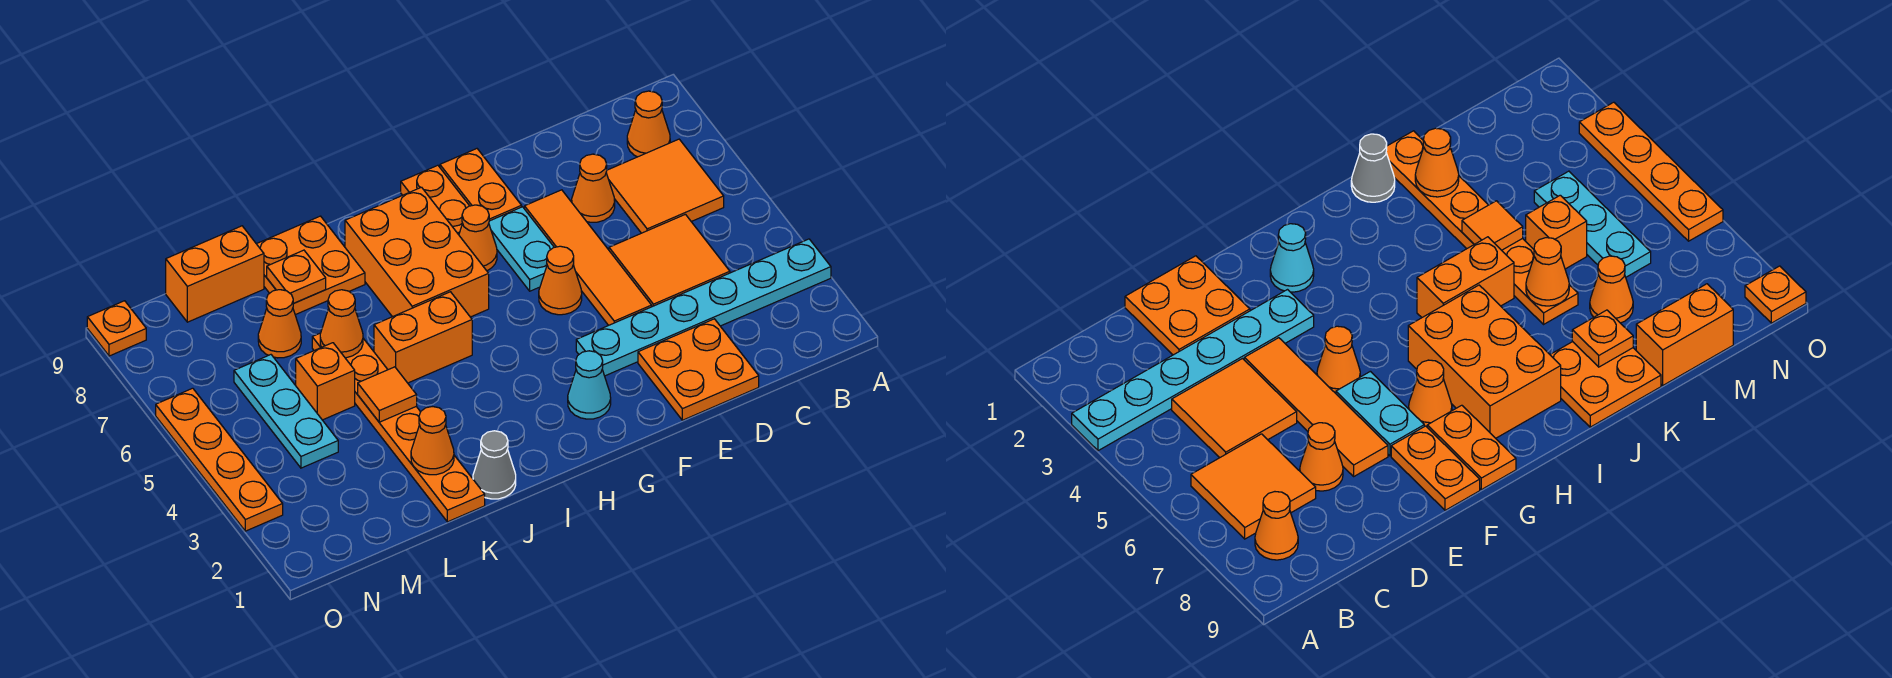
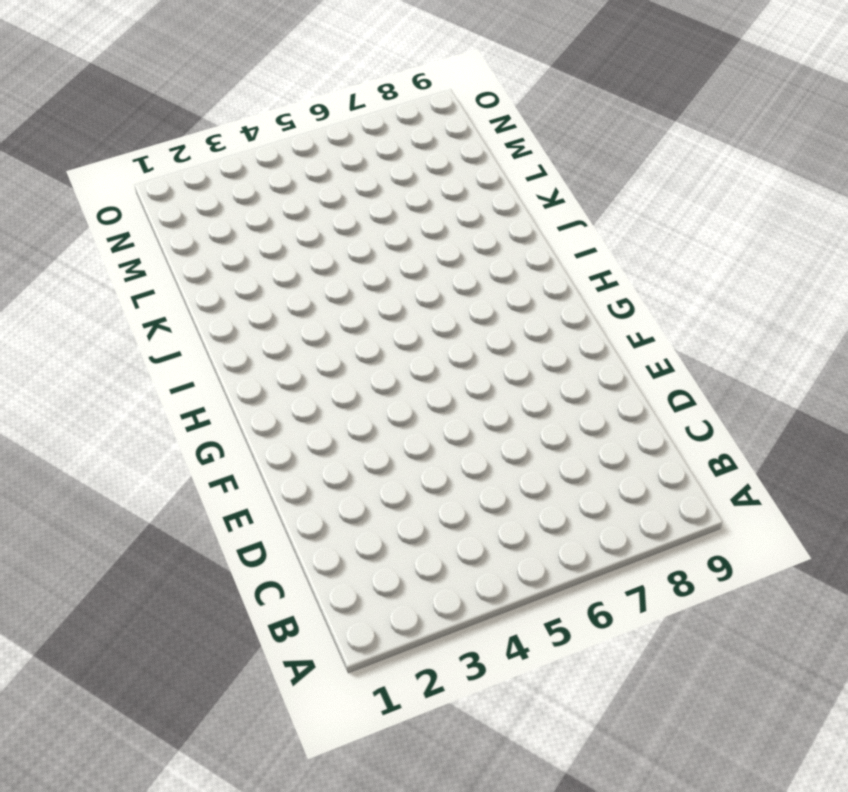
none -> cyan plate A3:F3 level 1
none -> orange tile B6:C7 level 1
none -> orange cone B8 level 1

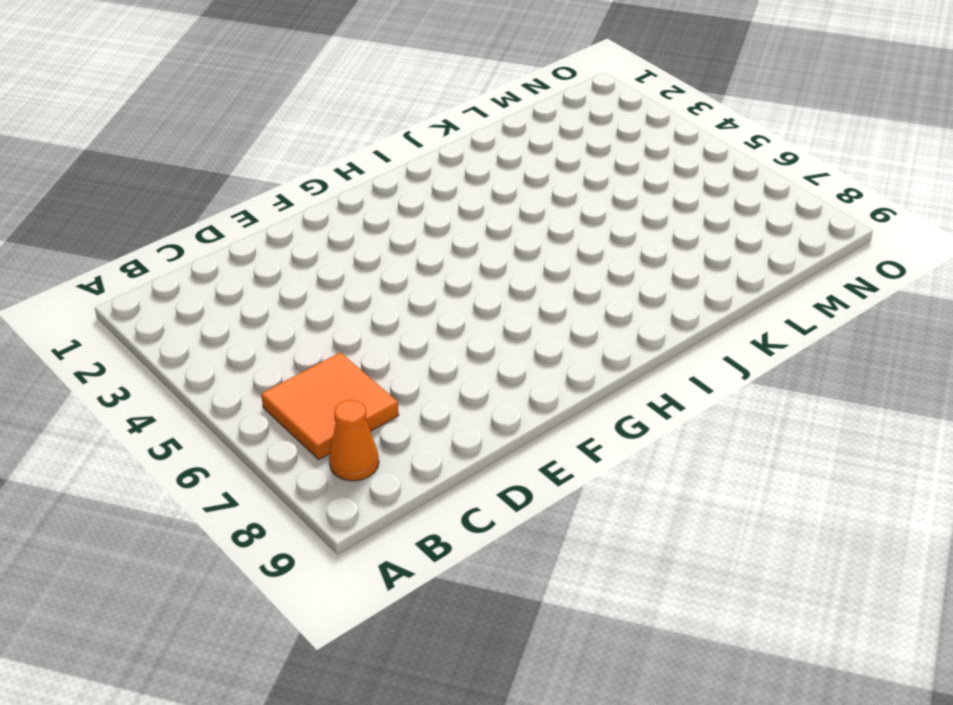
none -> cyan plate A3:F3 level 1
none -> orange tile C4:D5 level 1
none -> orange plate D1:E2 level 1

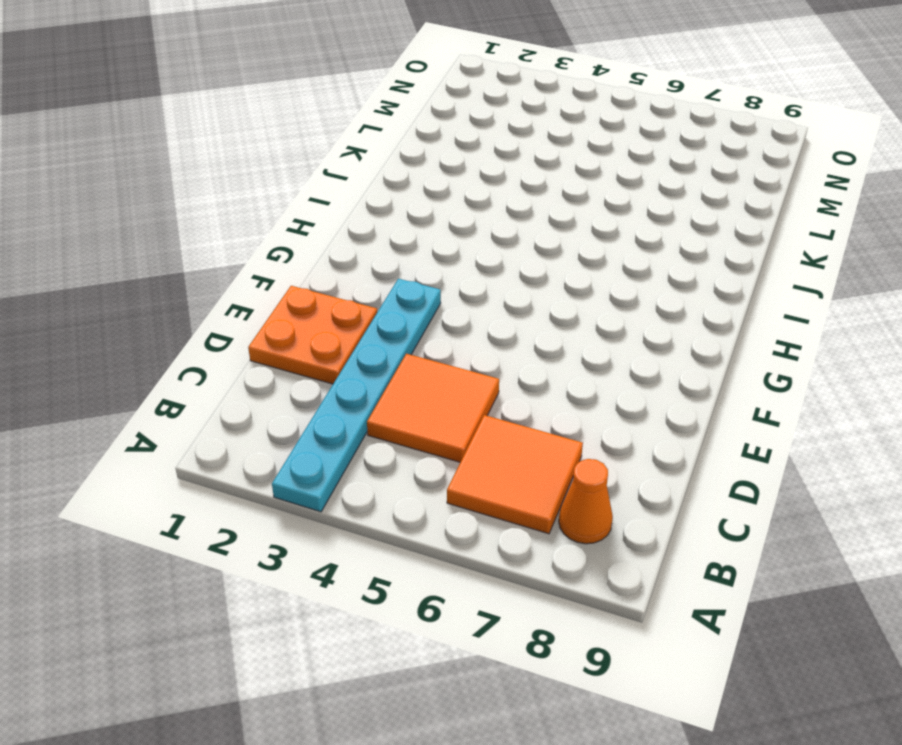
none -> orange cone D7 level 1
none -> orange tile E4:E7 level 1
none -> orange cone F5 level 1

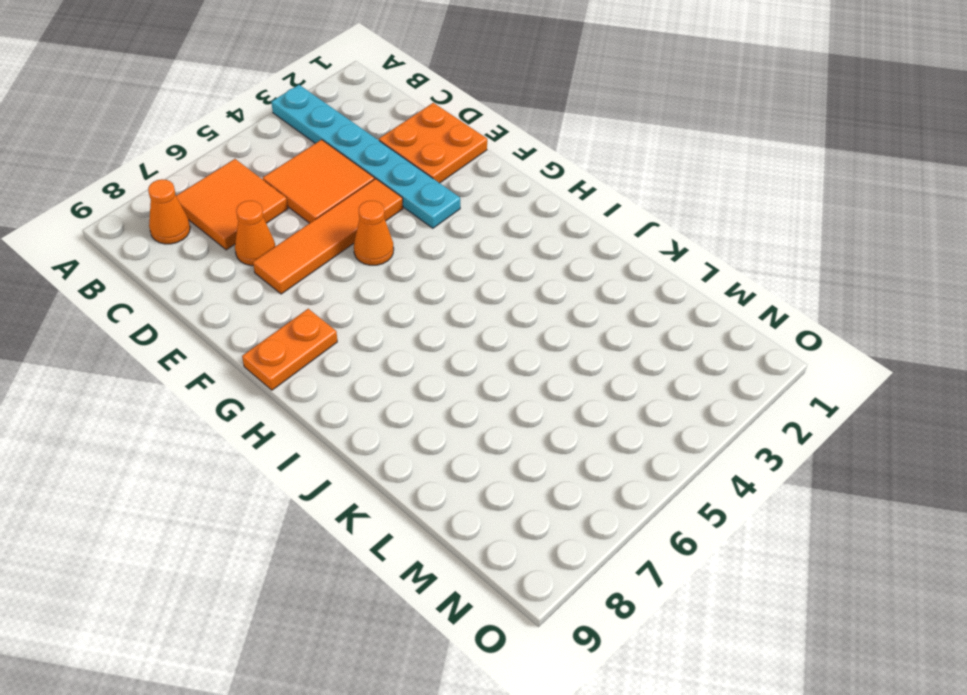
none -> cyan plate F6:F7 level 1
none -> orange plate F8:F9 level 1
none -> cyan cone G2 level 1

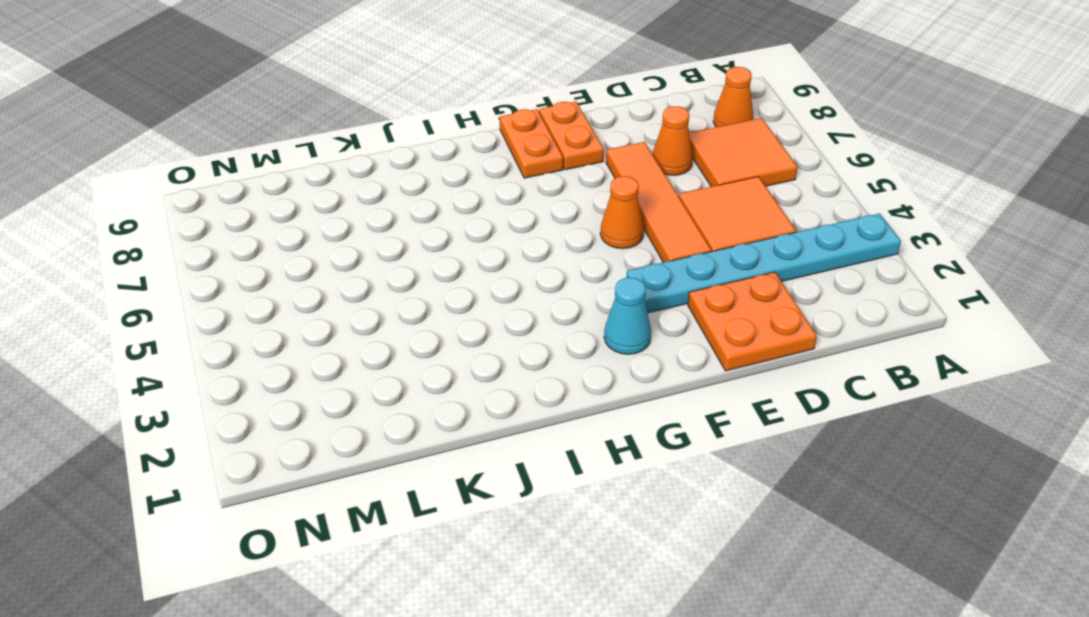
none -> cyan plate F6:F7 level 1
none -> orange cone G7 level 1
none -> orange brick H6:I8 level 1

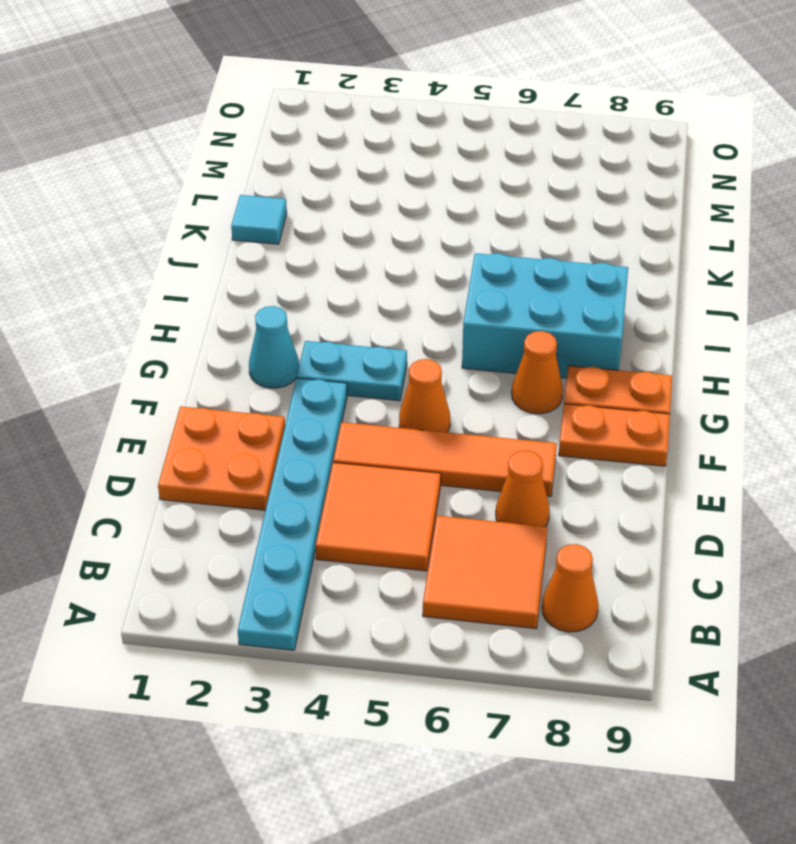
cyan plate G3:G4 level 1 -> cyan plate F6:F7 level 1
cyan brick H6:I8 level 1 -> orange brick H6:I8 level 1
cyan tile K1 level 1 -> orange plate K1:K6 level 1
none -> orange brick I5:J5 level 1
none -> grey cone J1 level 1
none -> orange plate J8:K9 level 1

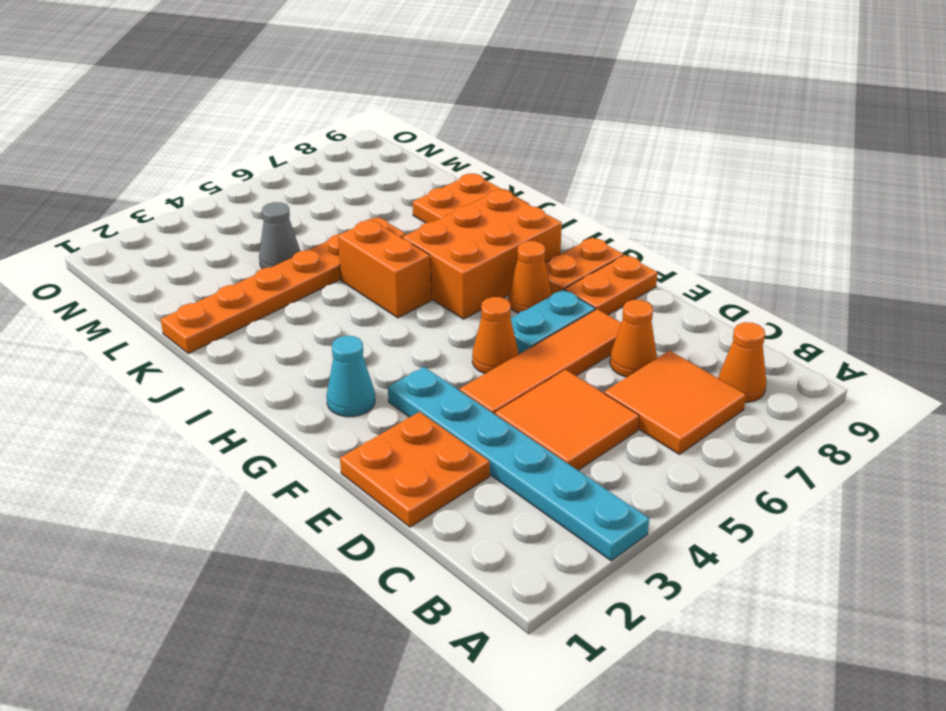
grey cone L4 level 1 -> grey cone J1 level 1
none -> orange brick L5 level 1
none -> orange cone L7 level 1
none -> orange brick L9:M9 level 1

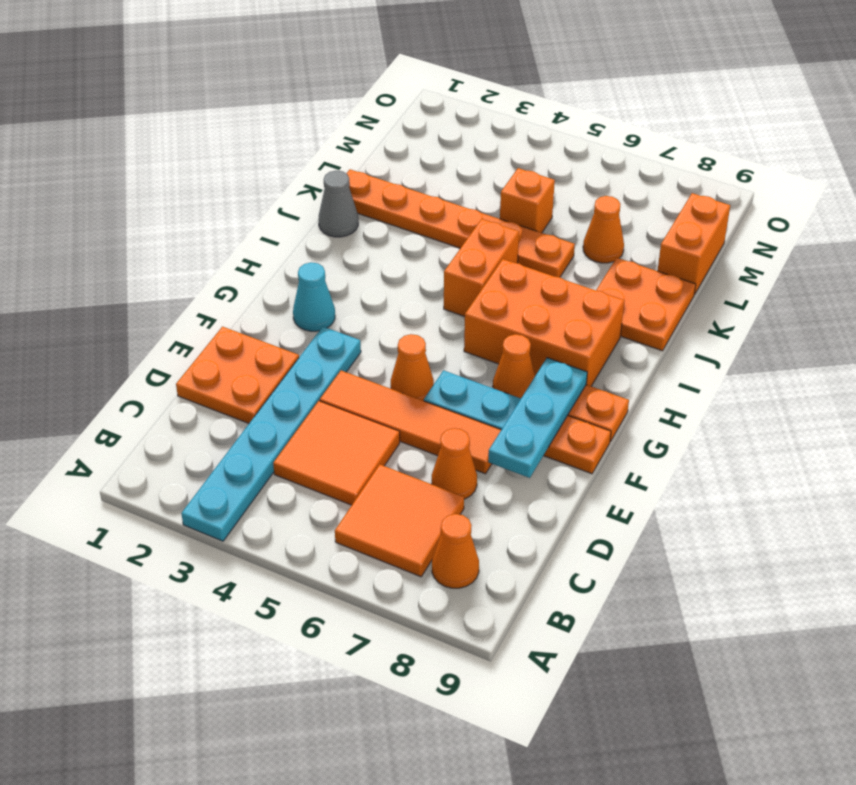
cyan plate E8:G8 level 2 -> cyan plate M4:M6 level 1
none -> orange plate O3:O6 level 1
none -> orange plate O9 level 1
none -> orange cone K2 level 2

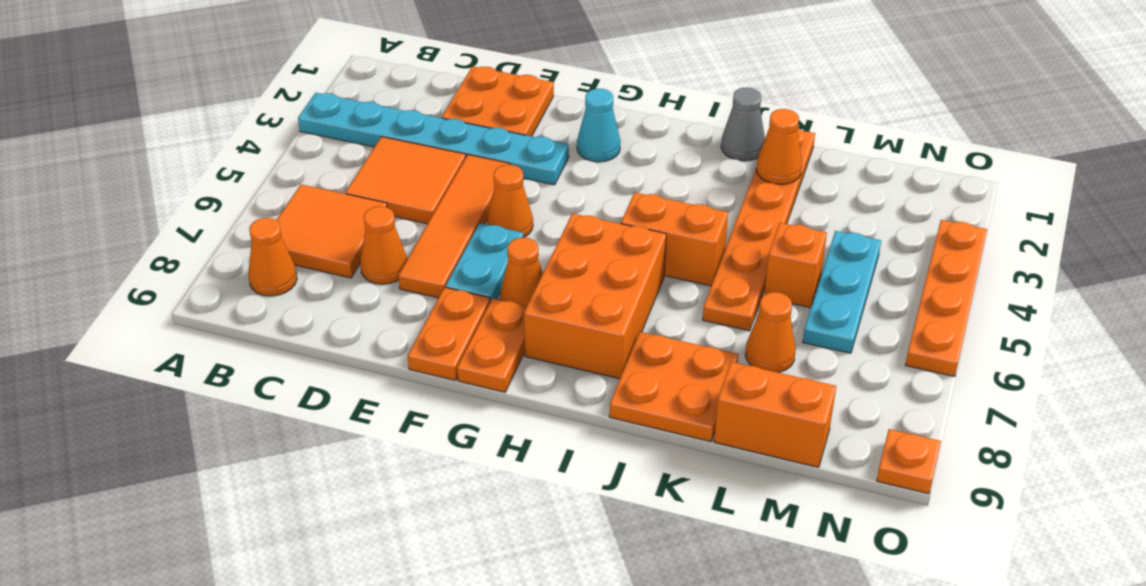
none -> orange tile K4 level 2
none -> orange cone K6 level 2
none -> orange plate K8 level 2

